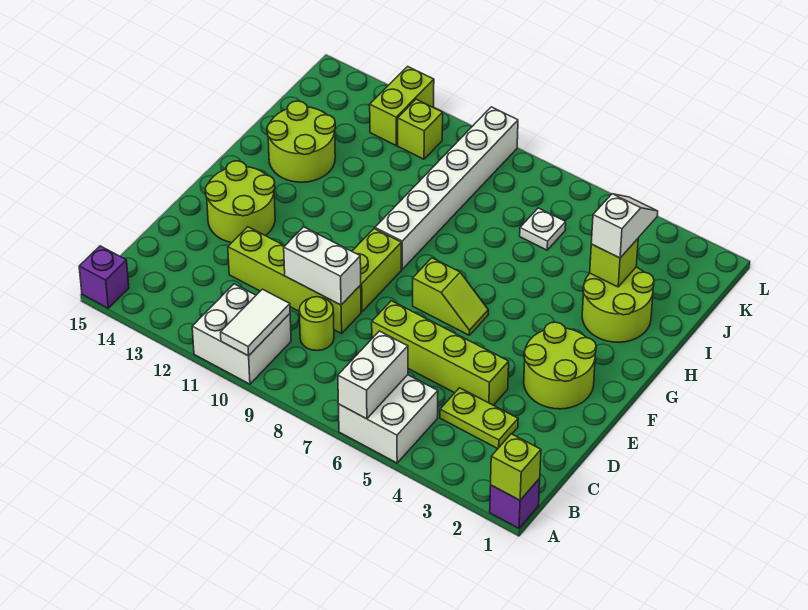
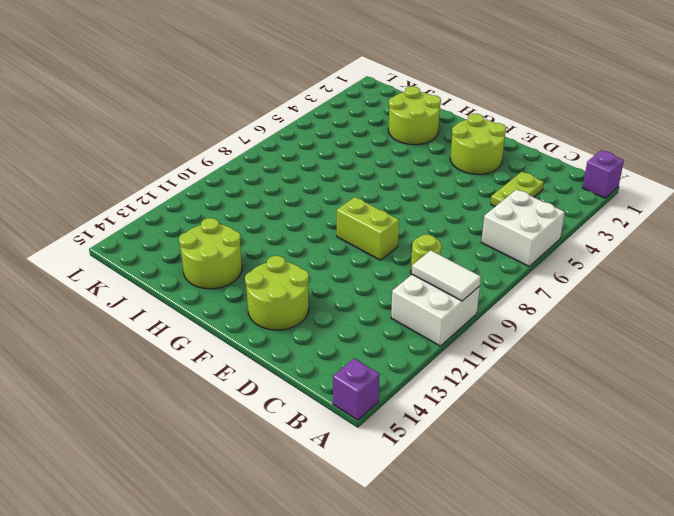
none -> lime brick D4:D7 level 1
none -> lime brick D9:D12 level 1
none -> lime slope F6:F7 level 1 top 7

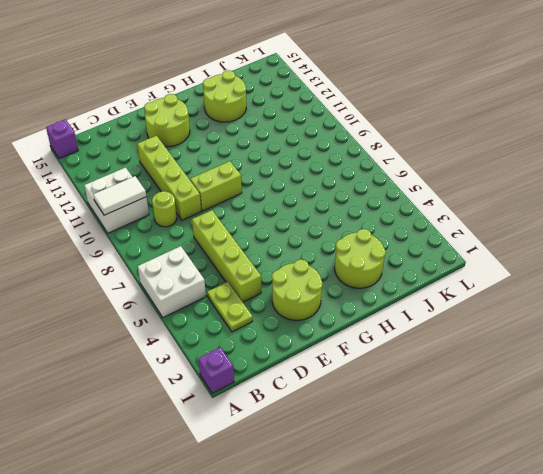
none -> lime slope F6:F7 level 1 top 7
none -> white brick G9:L9 level 1
none -> white plate J6 level 1

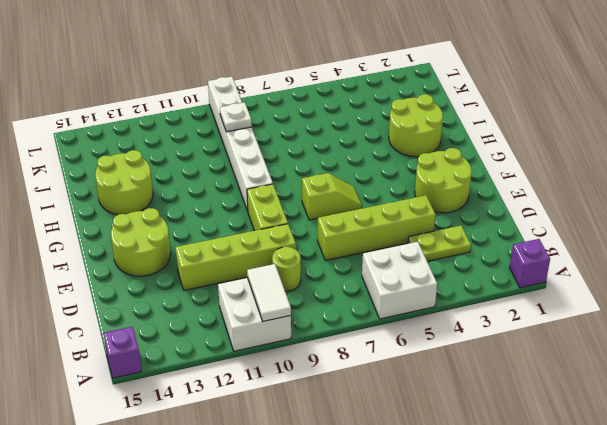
white plate J9 level 2 -> white plate J6 level 1
none -> lime brick K11 level 1
none -> lime brick K12:L12 level 1
none -> lime brick A1 level 2

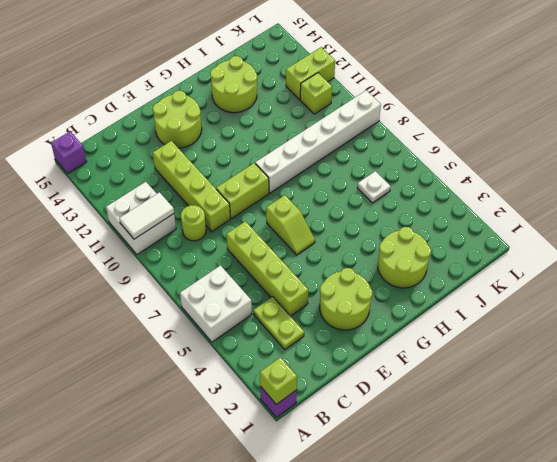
none -> white brick A6:B6 level 2
none -> white brick D9:D10 level 2
none -> lime brick I3 level 2

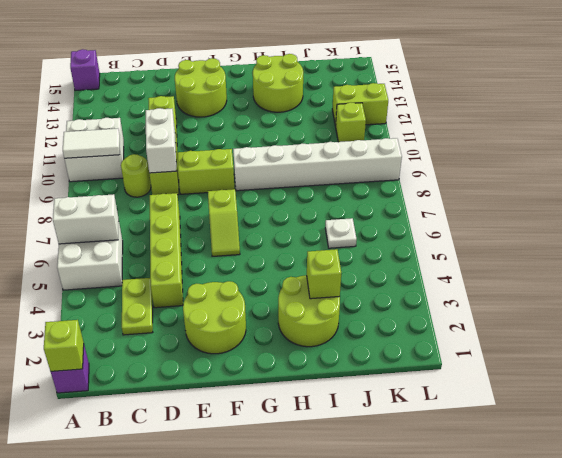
none -> white slope I3:J3 level 3 top I

